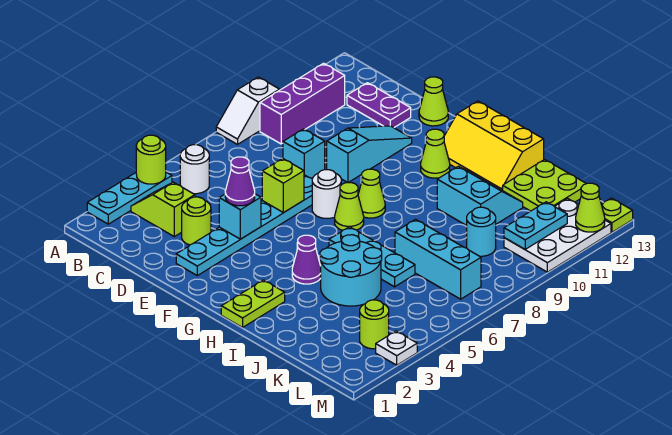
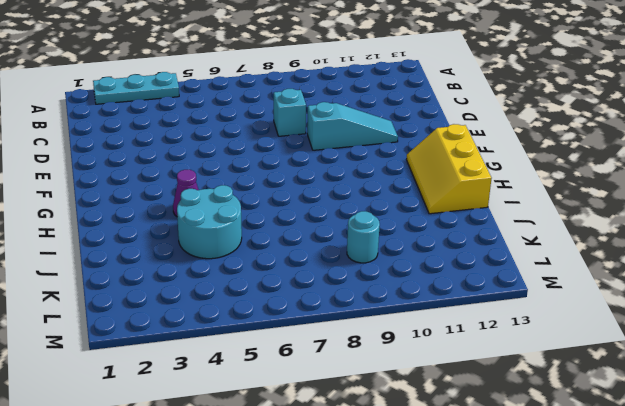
none -> white slope A8:A9 level 1 top 9
none -> lime slope B3:C3 level 1 top C
none -> white round brick B5 level 1
none -> purple brick B9:B11 level 1

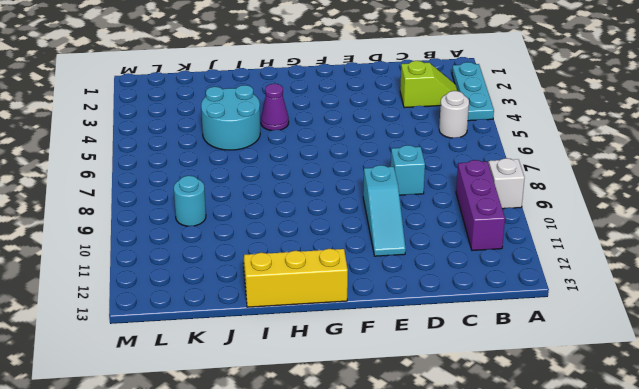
none -> purple plate C12:D12 level 1
none -> lime round brick D3 level 1
none -> cyan plate E2:E7 level 1
none -> lime cone E13 level 1

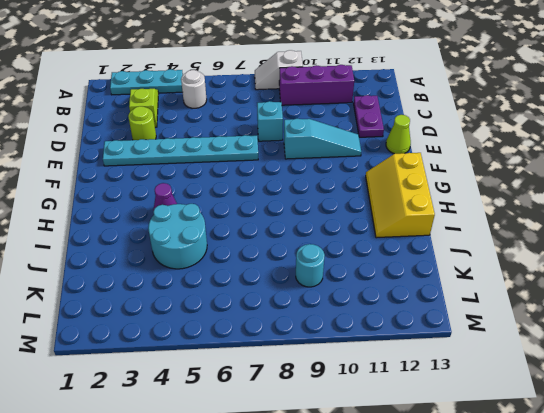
none -> white round brick F7 level 1
none -> lime cone G7 level 1
none -> lime cone G8 level 1
none -> lime cone G11 level 1

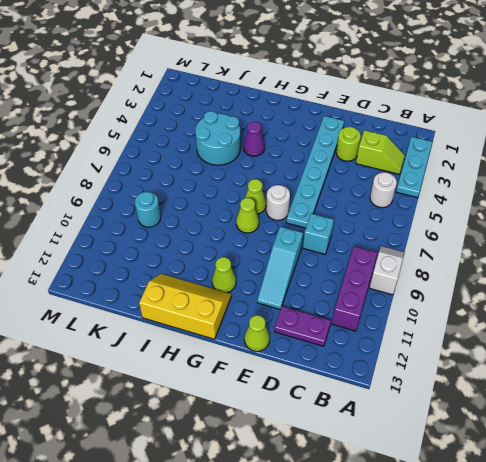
none -> lime plate H1:H2 level 1
none -> cyan plate H6:J6 level 1
none -> cyan slope I10:J11 level 1 top 10
none -> cyan brick J7:L7 level 1

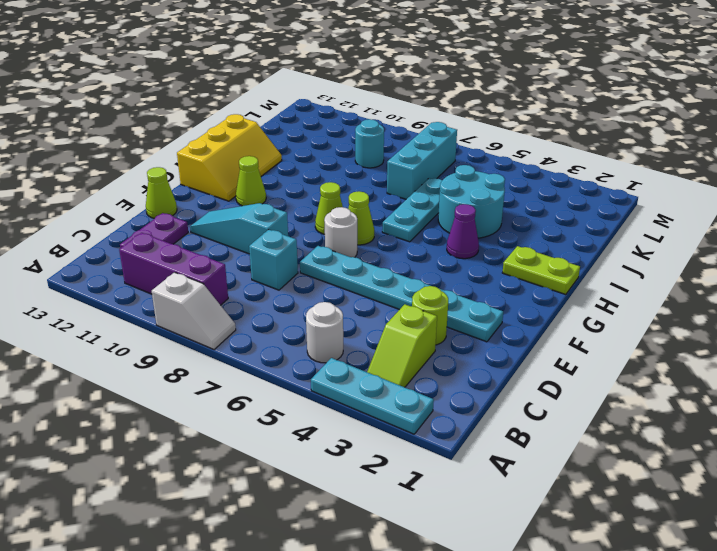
none -> cyan slope I10:J11 level 1 top 10
none -> lime plate J12:K13 level 1
none -> lime round brick L3 level 1
none -> white plate L10:M12 level 1

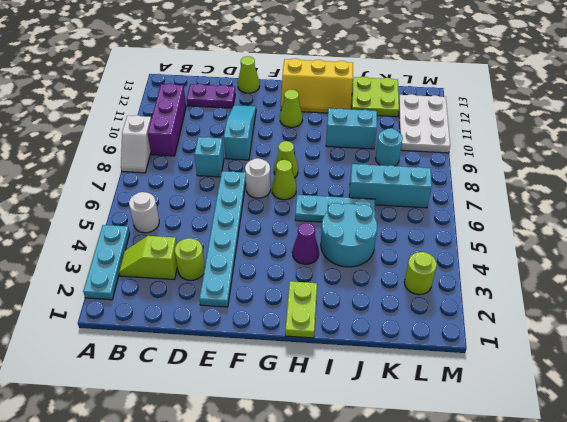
none -> white plate M3 level 1
none -> lime plate M13 level 1
none -> lime round brick A4 level 2
none -> cyan brick E4 level 2

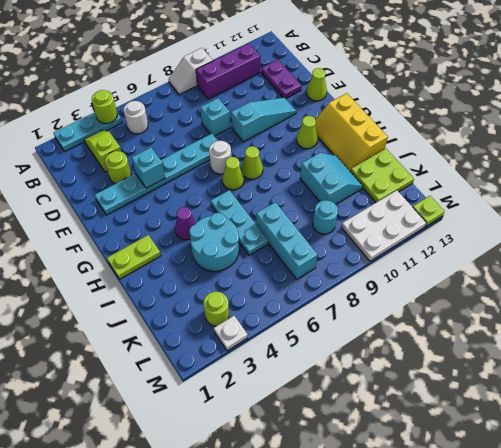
none -> lime brick E6 level 2
none -> cyan plate L10:L11 level 2
none -> lime cone M12 level 2
none -> purple cone E4 level 3

